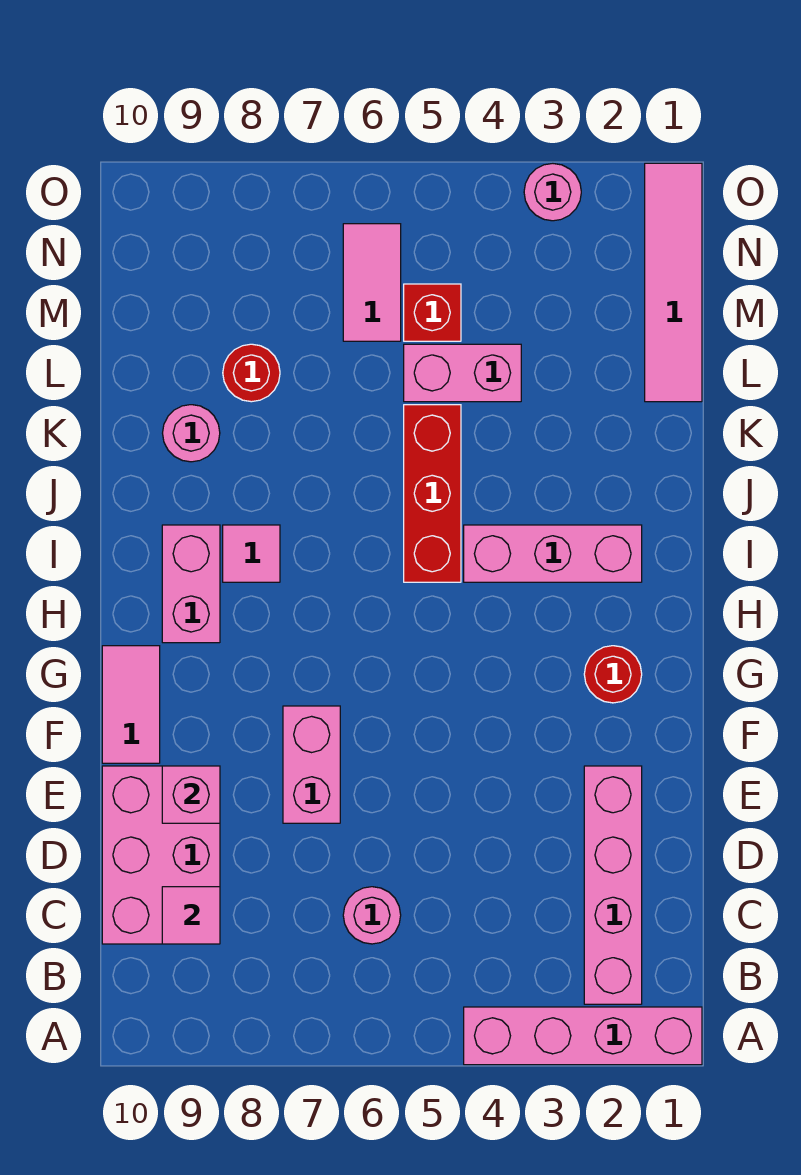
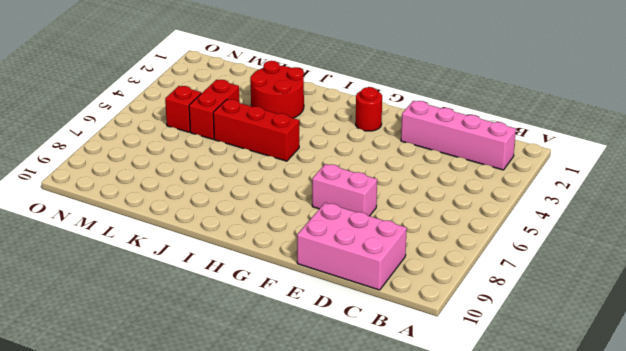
red round brick J2:K3 level 1 -> none
red brick L4:L5 level 1 -> pink brick L4:L5 level 1
none -> pink brick A1:A4 level 1
none -> pink round brick C6 level 1
none -> pink tile F10:G10 level 1

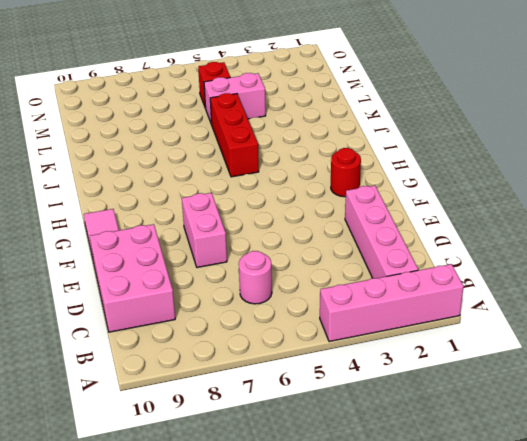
none -> pink brick H9:I9 level 1
none -> pink brick I2:I4 level 1
none -> pink tile I8 level 1

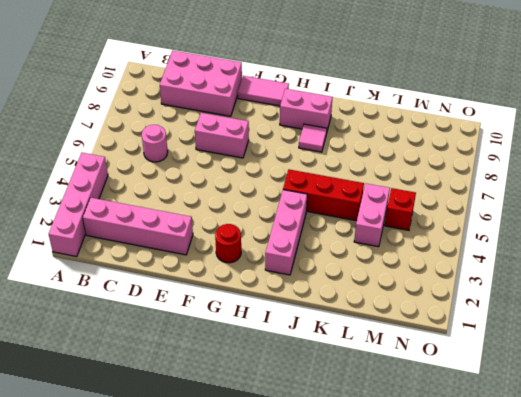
none -> pink round brick K9 level 1
none -> pink tile L1:O1 level 1
none -> red round brick L8 level 1

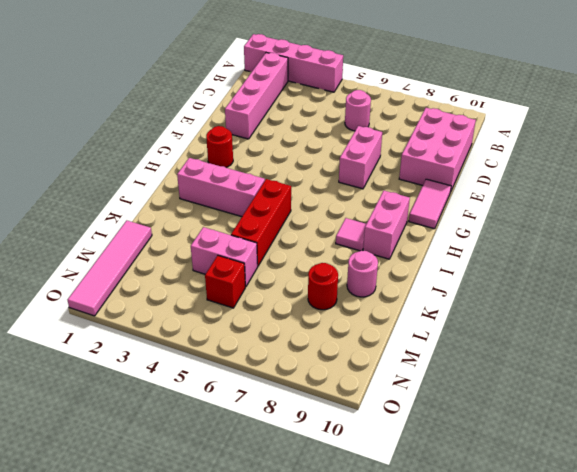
none -> pink tile M6:N6 level 1
none -> pink round brick O3 level 1
none -> pink tile C9 level 2

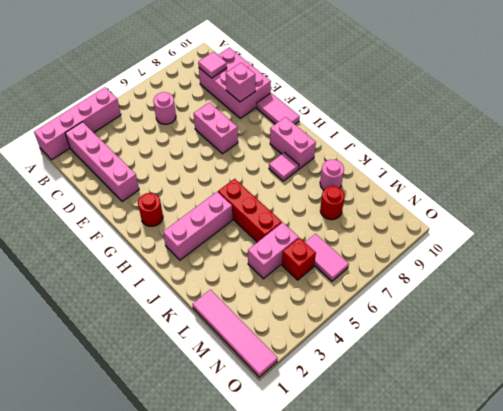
none -> pink round brick O3 level 1

